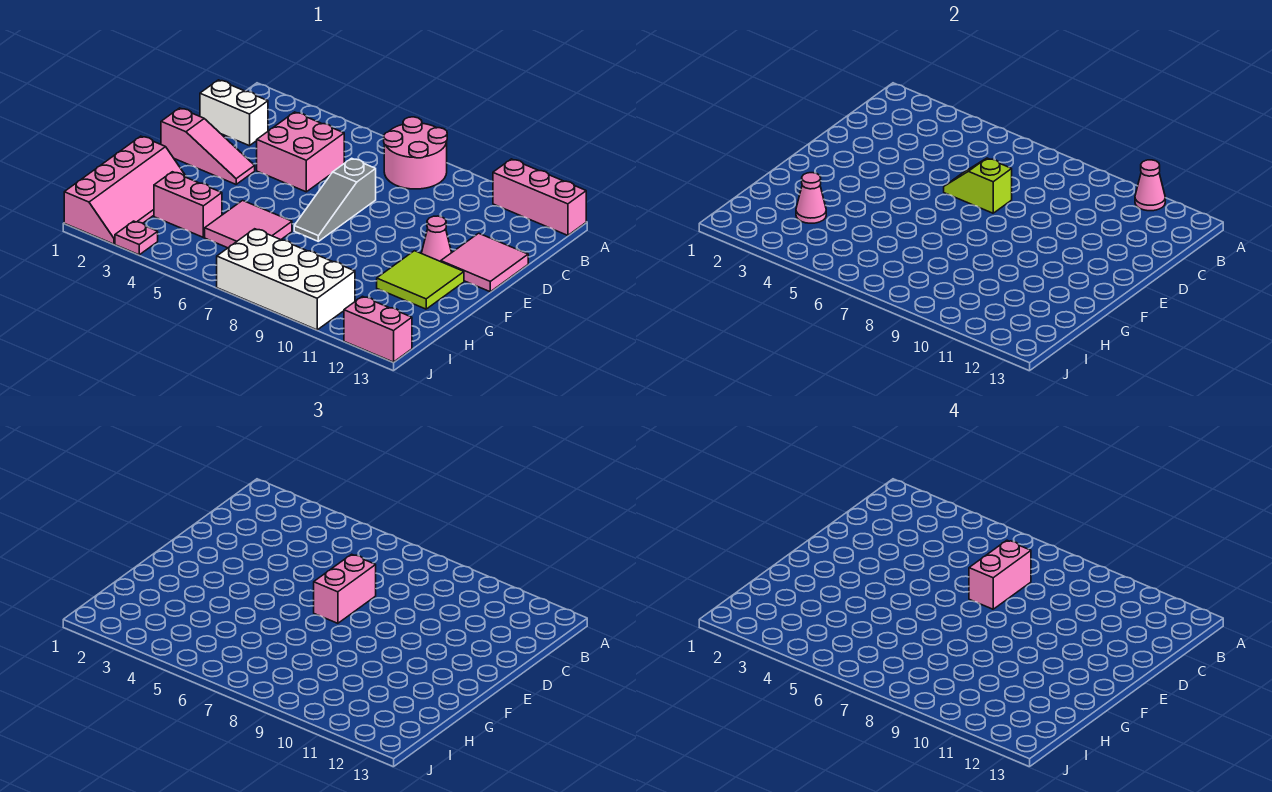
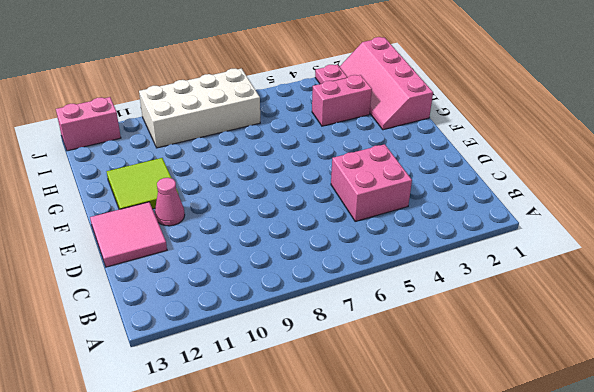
none -> pink round brick A7:B8 level 1
none -> pink brick A11:A13 level 1
none -> white brick C1:C2 level 1

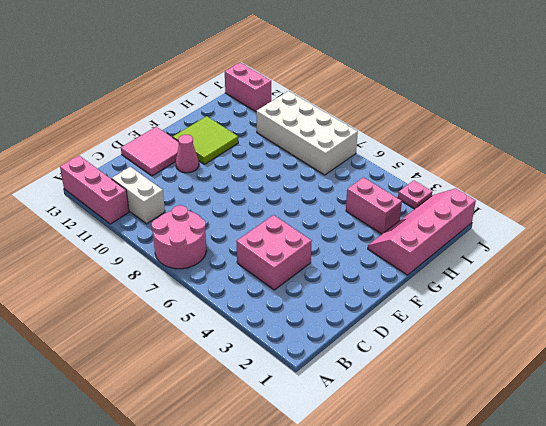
white brick B10:B11 level 1 -> white brick C1:C2 level 1
none -> grey slope D7:F7 level 1 top D
none -> pink slope E1:E3 level 1 top 1
none -> pink tile G5:H6 level 1

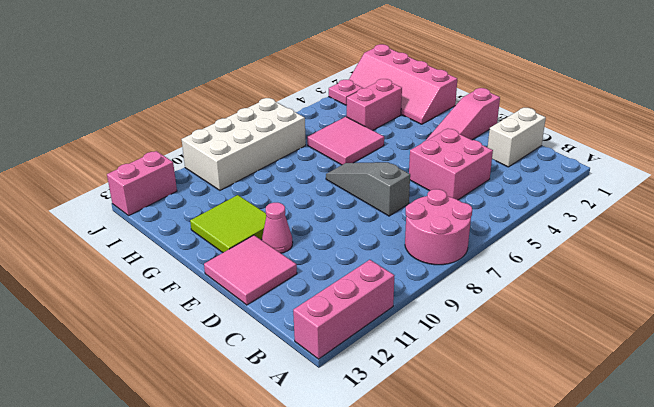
none -> pink cone A11 level 2
none -> lime slope D6:D7 level 2 top 7
none -> pink cone H3 level 2

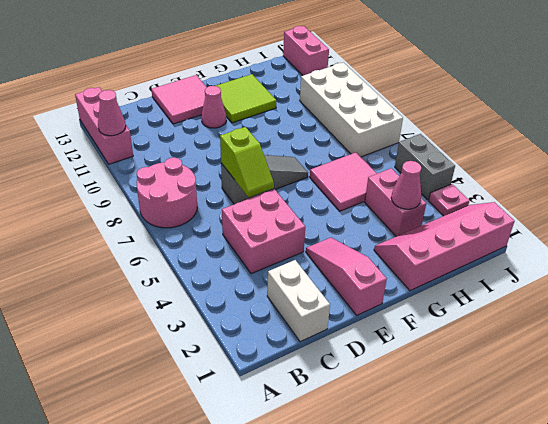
grey brick J4:J5 level 1 -> none
none -> pink brick D7:E7 level 3
none -> pink brick C7:D7 level 4

